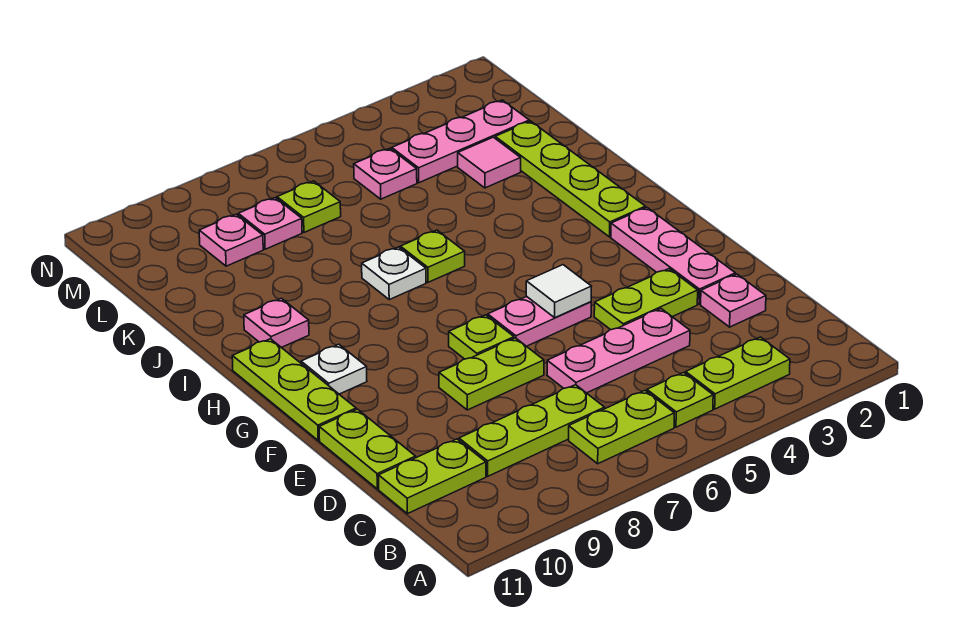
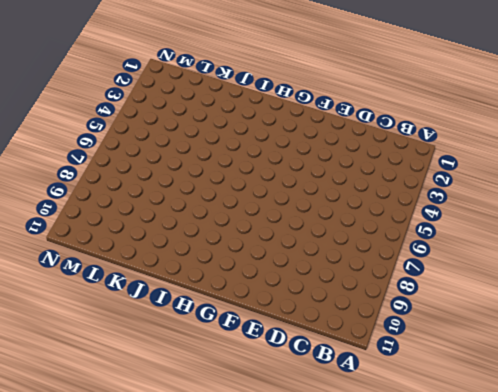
none -> lime plate B3:B4 level 1
none -> lime plate B5 level 1
none -> lime plate B6:B7 level 1

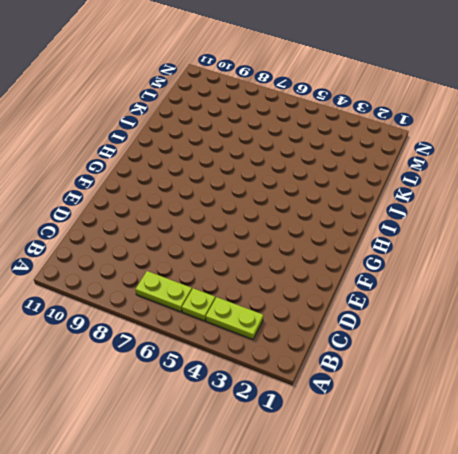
none -> lime plate C7:C9 level 1
none -> lime plate C10:C11 level 1
none -> pink plate D2 level 1

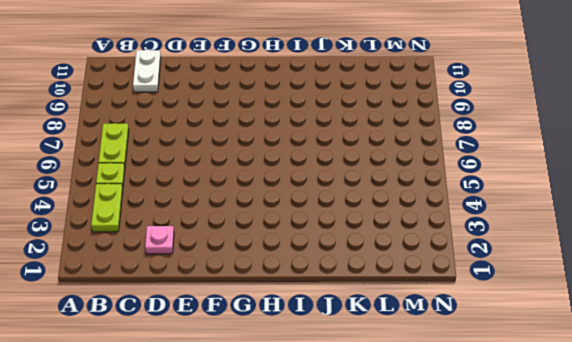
white plate C10:C11 level 1 -> lime plate C10:C11 level 1
none -> lime plate C7:C9 level 1
none -> pink plate D4:D6 level 1
none -> lime plate D11:E11 level 1

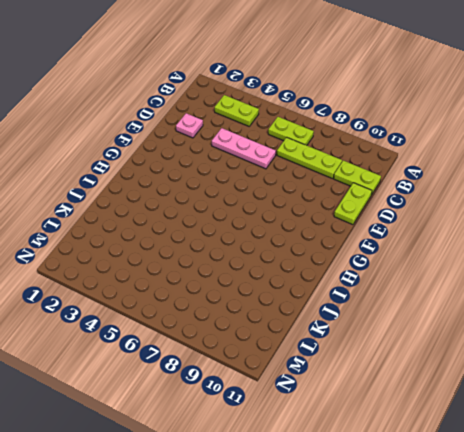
none -> lime plate B5 level 1
none -> pink plate E2:G2 level 1
none -> lime plate E3:E4 level 1

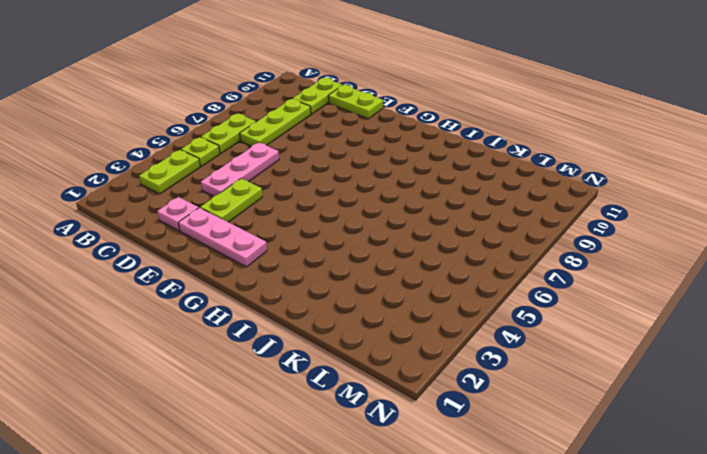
none -> lime plate E7:E8 level 1
none -> pink plate F5:F6 level 1
none -> lime plate F7 level 1

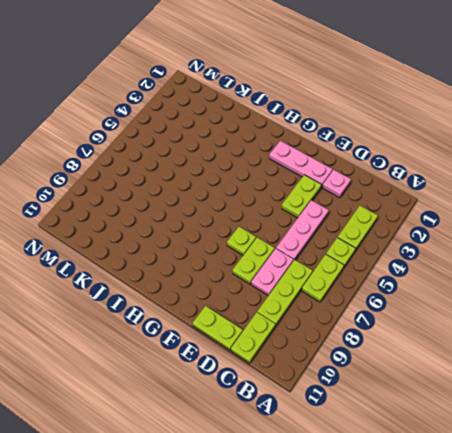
pink plate D7:D8 level 1 -> pink plate F5:F6 level 1
none -> lime plate F11:H11 level 1
none -> white plate G10 level 1
none -> lime plate H2:K2 level 1

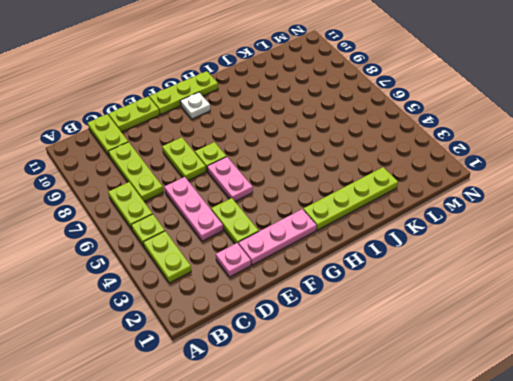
none -> lime plate I6 level 1
none -> white plate I7 level 1
none -> pink plate I10 level 1

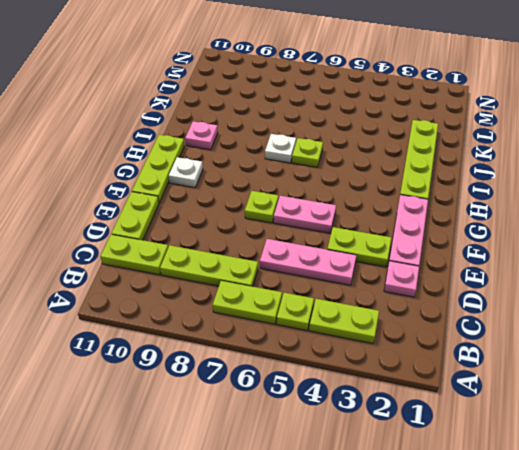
none -> lime plate E7:E8 level 1
none -> pink tile K3 level 1
none -> pink plate L2:L4 level 1

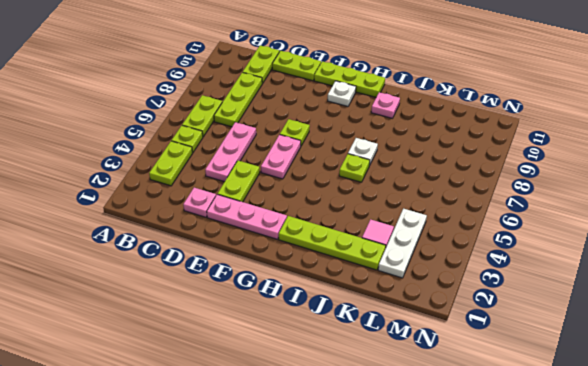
white plate L2:L4 level 1 -> pink plate L2:L4 level 1
none -> lime plate E7:E8 level 1
none -> pink plate L5 level 1
none -> lime plate L7 level 1

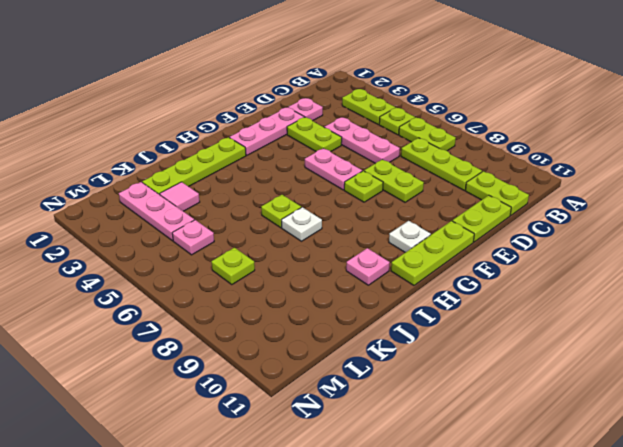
none -> pink plate L8 level 1
none -> pink plate L9 level 1
none -> white tile F5 level 2

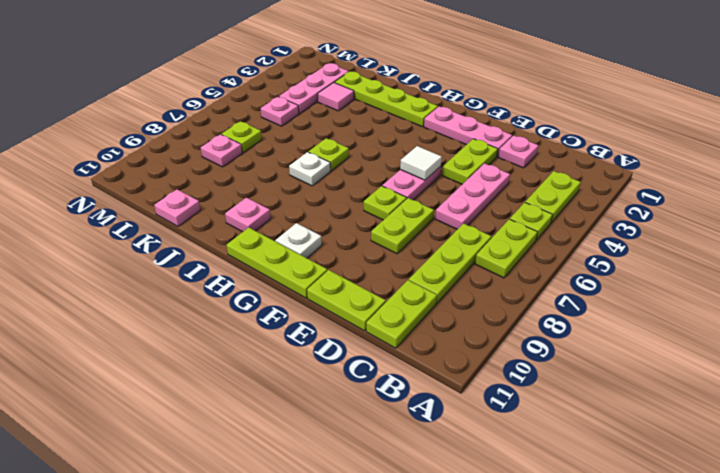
pink plate K11 level 1 -> pink plate L9 level 1

